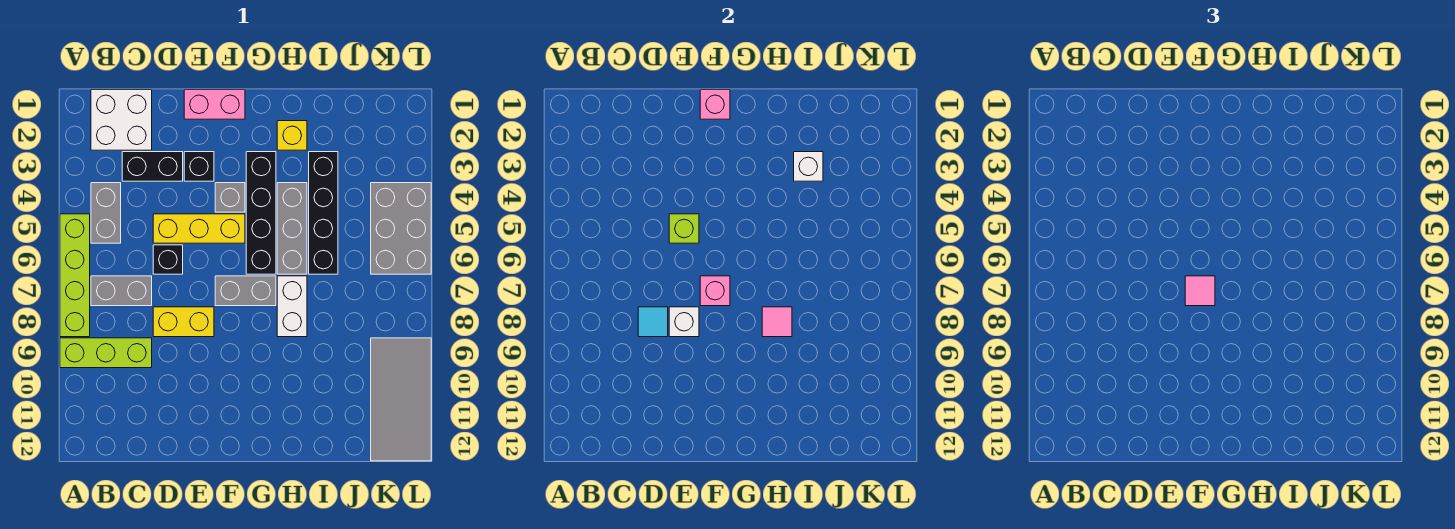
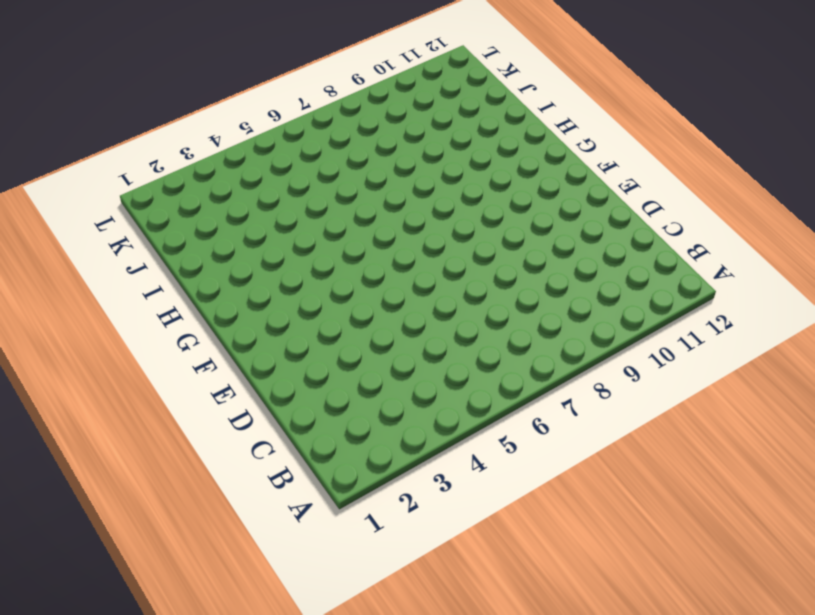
none -> lime brick A5:A8 level 1
none -> lime brick A9:C9 level 1
none -> white brick B1:C2 level 1

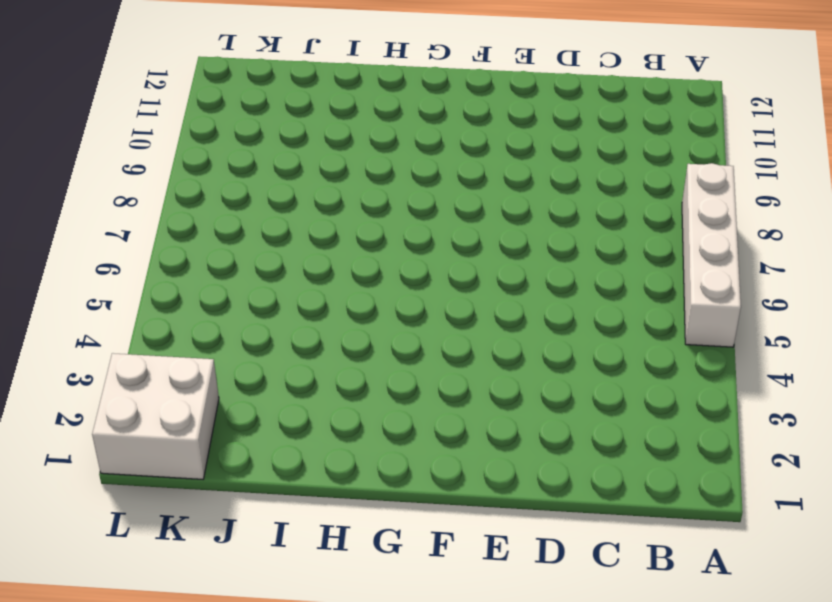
white brick A5:A8 level 1 -> lime brick A5:A8 level 1
white brick K1:L2 level 1 -> white brick B1:C2 level 1
none -> lime brick A9:C9 level 1
none -> grey brick B4:B5 level 1
none -> grey brick B7:C7 level 1

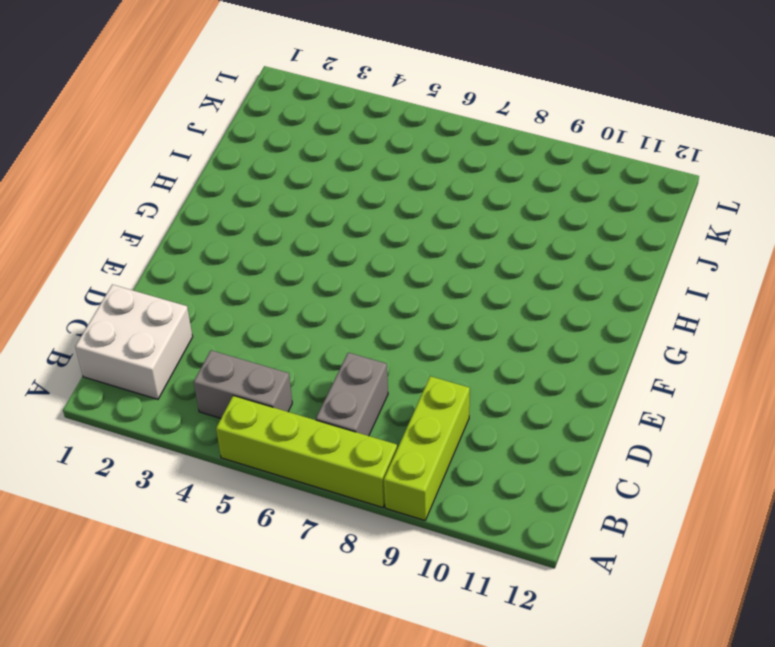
none -> black brick C3:D3 level 1
none -> yellow brick D5:F5 level 1
none -> black brick D6 level 1

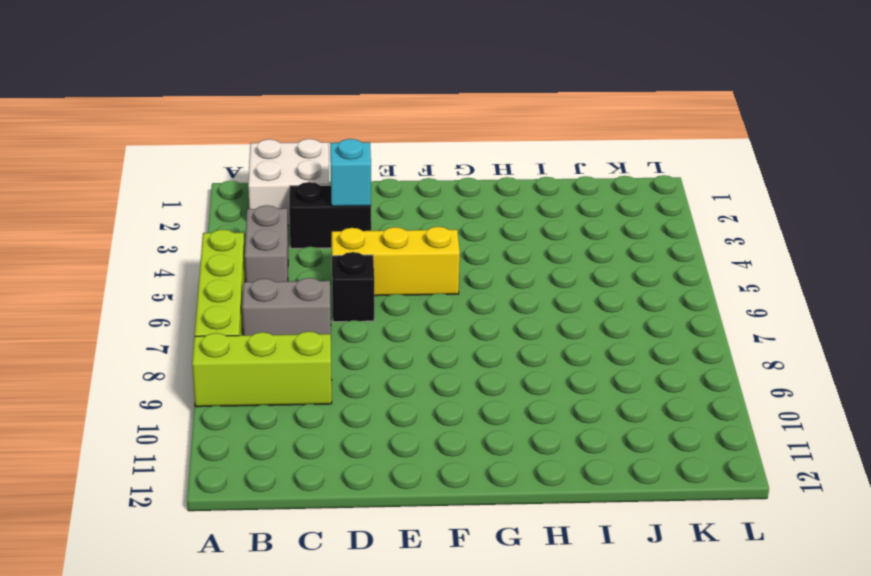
cyan brick D3 level 2 -> none
none -> yellow brick D8:E8 level 1
none -> pink brick E1:F1 level 1
none -> black brick E3 level 1

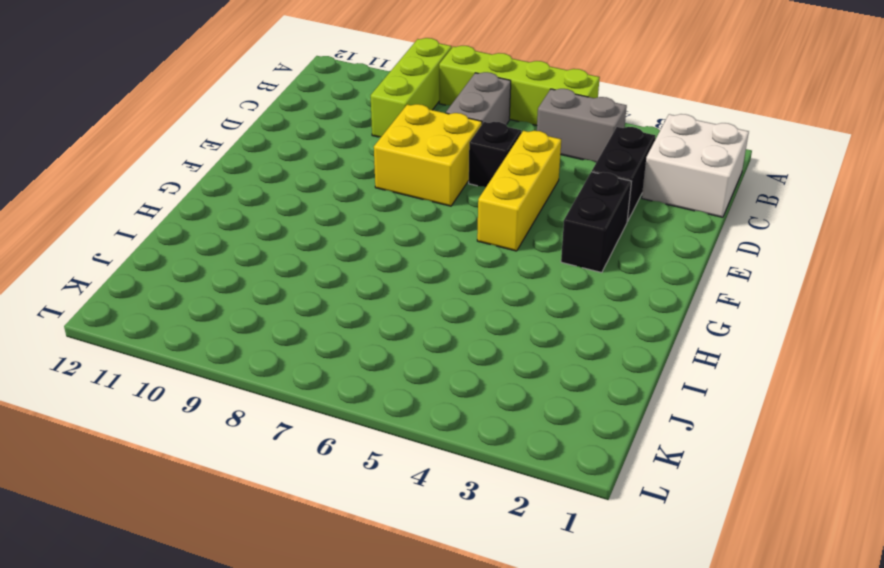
yellow brick D7:E8 level 1 -> yellow brick D8:E8 level 1
black brick E3:F3 level 1 -> black brick E3 level 1
none -> pink brick E1:F1 level 1
none -> grey brick F4 level 1
none -> grey brick F7:G7 level 1

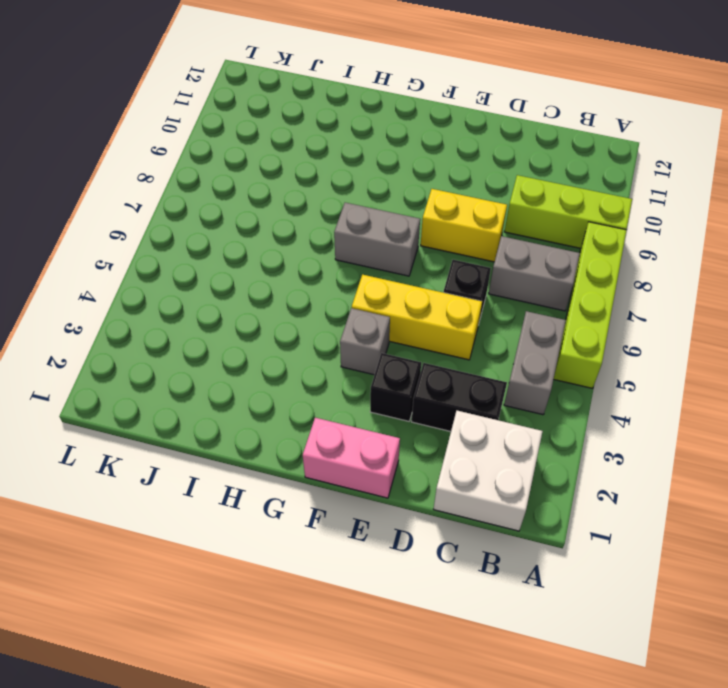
none -> black brick G3:G6 level 1
none -> yellow brick H2 level 1
none -> grey brick H4:H6 level 1

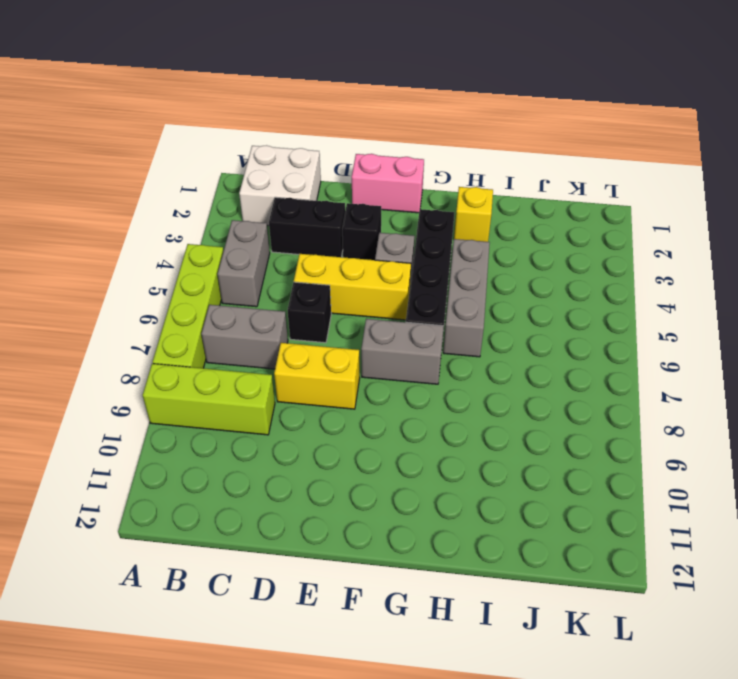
none -> white brick H7:H8 level 1
none -> black brick I3:I6 level 1
none -> grey brick K4:L6 level 1

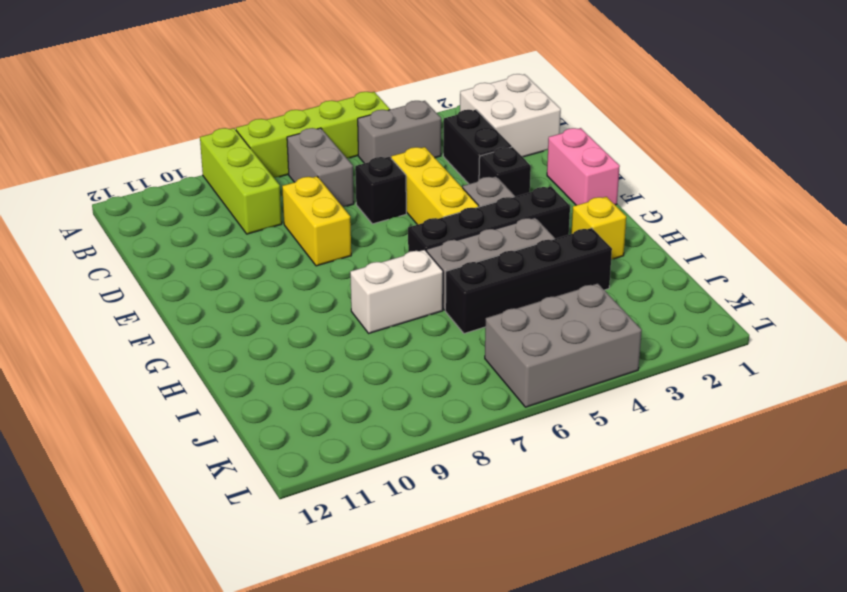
none -> grey brick F7:G7 level 1
none -> grey tile K9:L12 level 1
none -> cyan tile D8 level 2

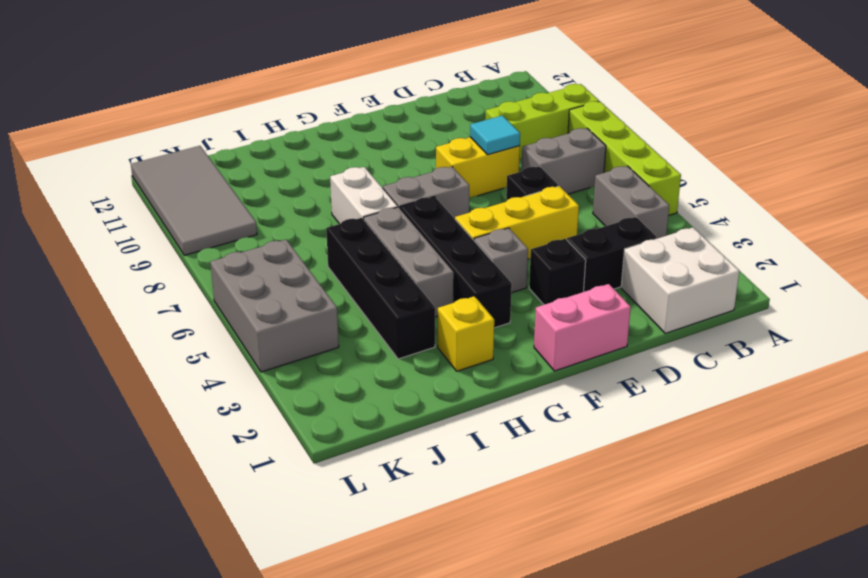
none -> lime brick E5 level 2
none -> white brick E8 level 2
none -> pink brick F1 level 2

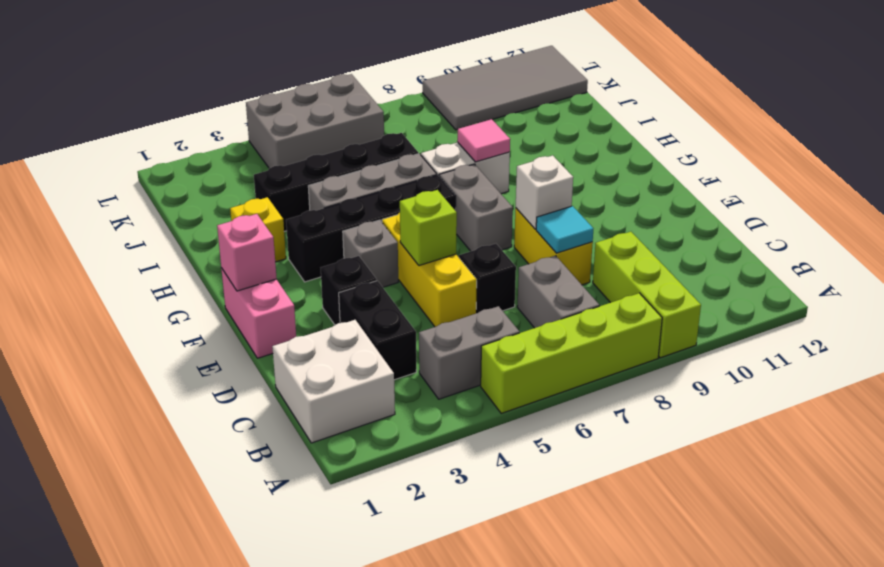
none -> pink brick F7 level 2
none -> white brick I3 level 2
none -> pink tile F7 level 3

